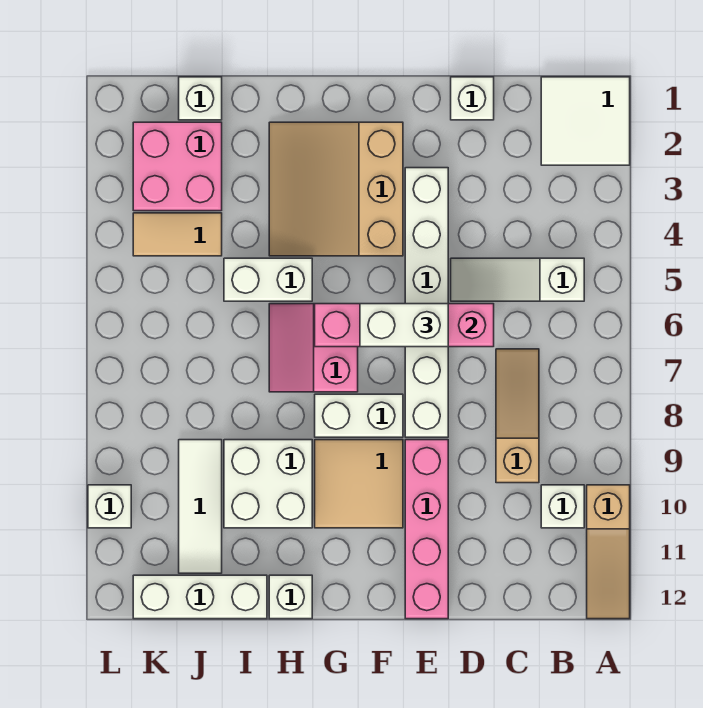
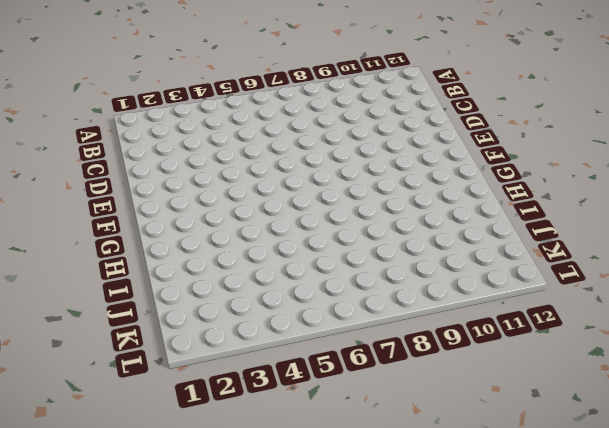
none -> white tile A1:B2 level 1
none -> tan slope A10:A12 level 1 top 10
none -> white slope B5:D5 level 1 top B

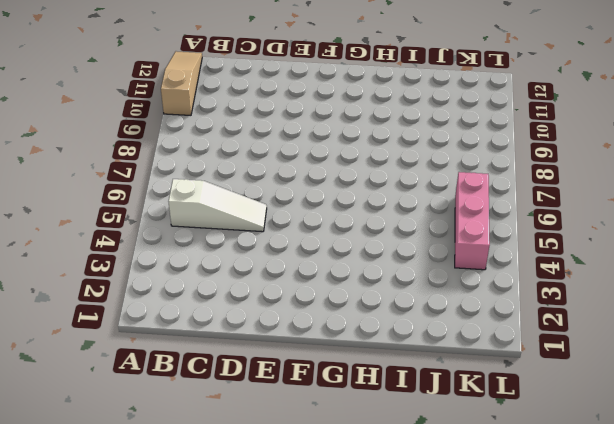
pink brick K4:K6 level 1 -> tan tile J4:K4 level 1
none -> white tile A1:B2 level 1
none -> white brick B10 level 1
none -> tan slope C7:C9 level 1 top 9

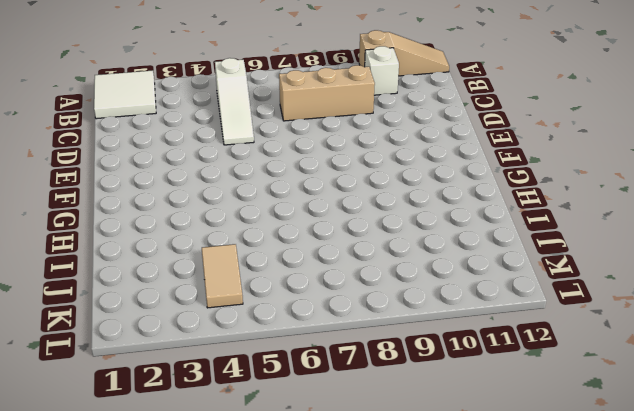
tan brick C7:C9 level 1 -> tan slope C7:C9 level 1 top 9
none -> white brick D1 level 1
none -> white brick E3:E8 level 1
none -> pink brick E9:E12 level 1

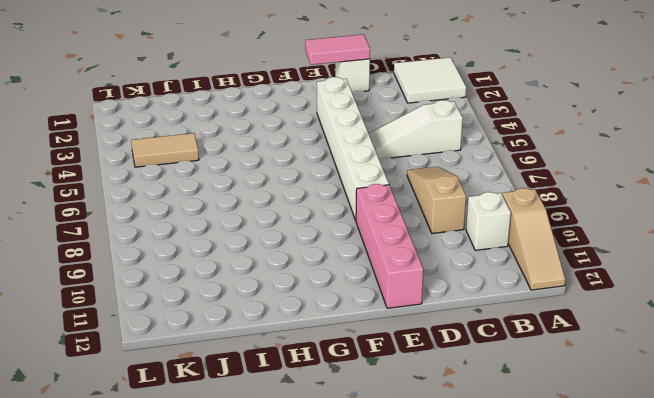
pink tile D1:E1 level 2 -> none
none -> tan slope F2:H4 level 1 top F
none -> white brick F8:G8 level 1
none -> tan tile F9:G10 level 1

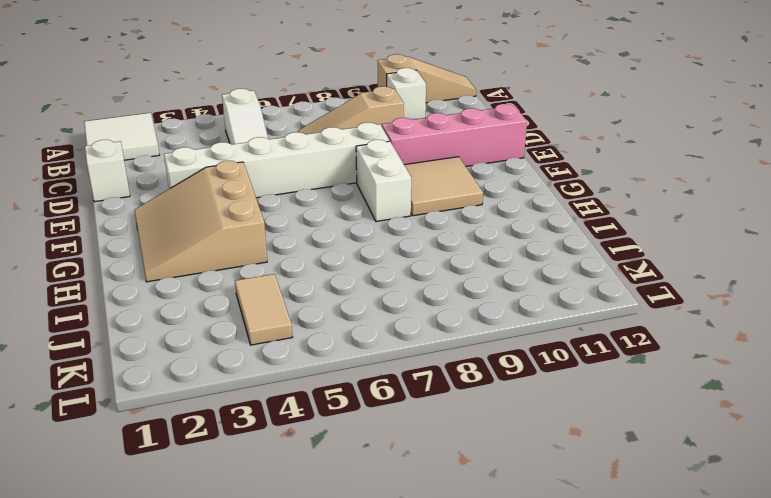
tan slope F2:H4 level 1 top 4 -> tan slope F2:H4 level 1 top F
none -> pink slope G6:H7 level 1 top G
none -> white brick H5:I5 level 1
none -> white brick H9:I10 level 1

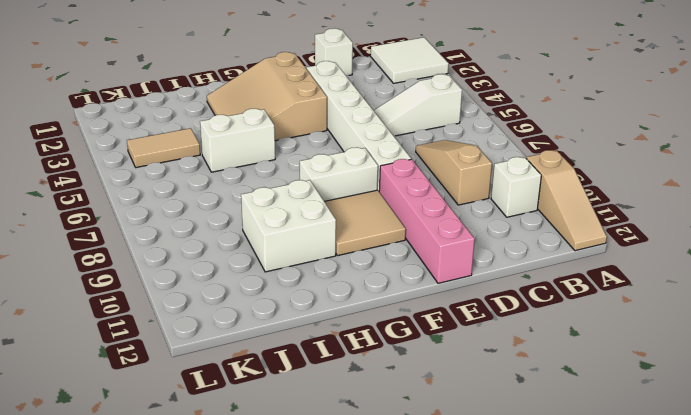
none -> pink slope G6:H7 level 1 top G
none -> white brick H12 level 1
none -> white brick I12:K12 level 1

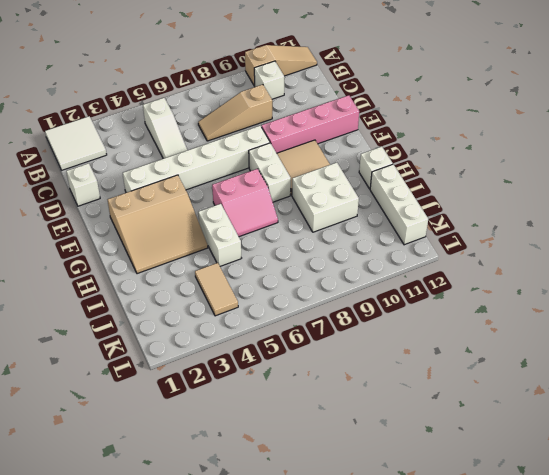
none -> white brick J1 level 1
none -> pink brick J2:K3 level 1
none -> white tile J9:J11 level 1

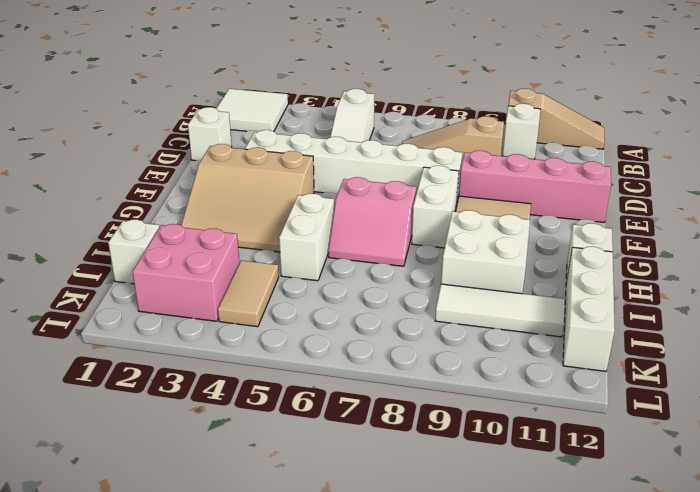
none -> white brick L10 level 1
none -> pink brick D6:G6 level 2
none -> white brick E6:F6 level 3

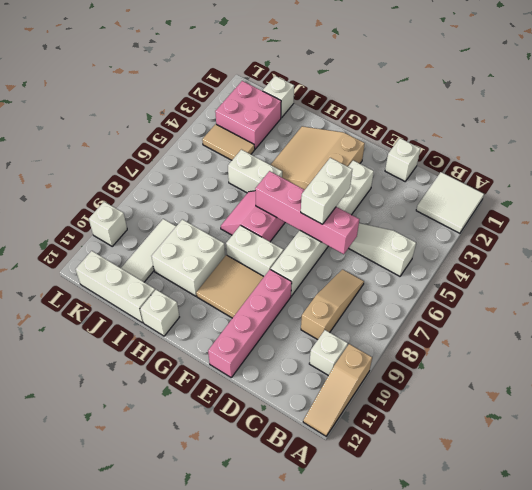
white brick E5:E6 level 3 -> white brick E6:F6 level 3

